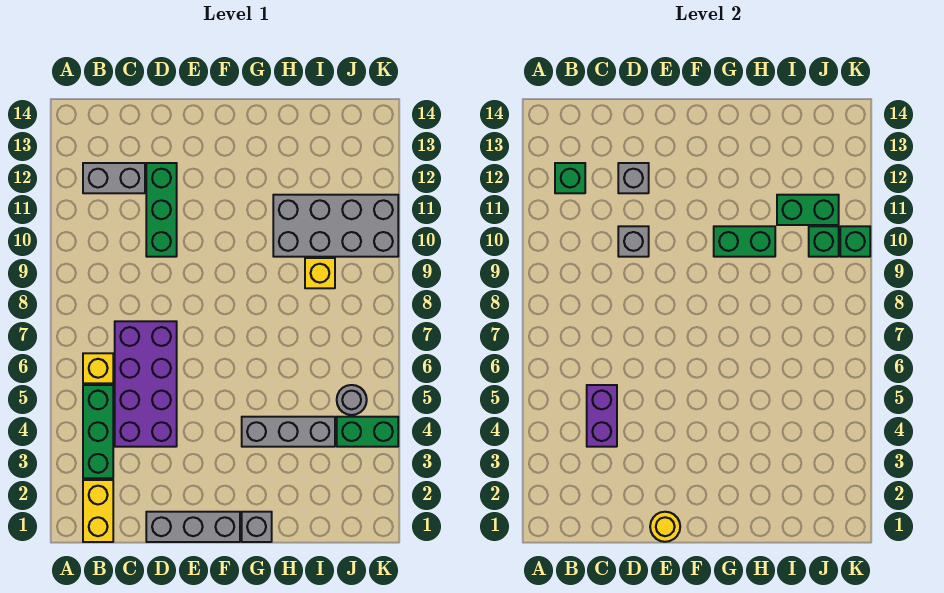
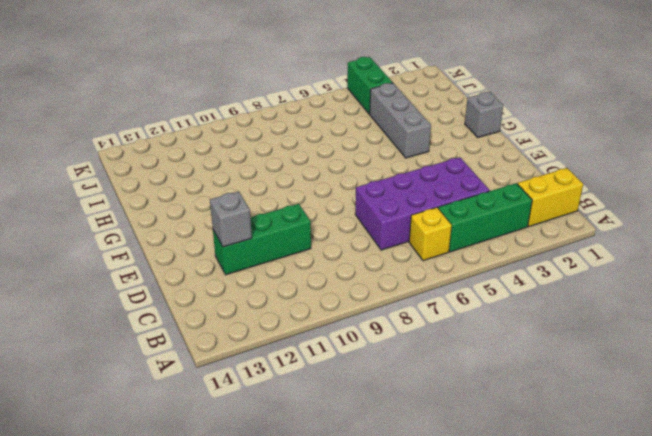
none -> grey brick B12:C12 level 1
none -> grey brick D1:F1 level 1
none -> grey brick H10:K11 level 1

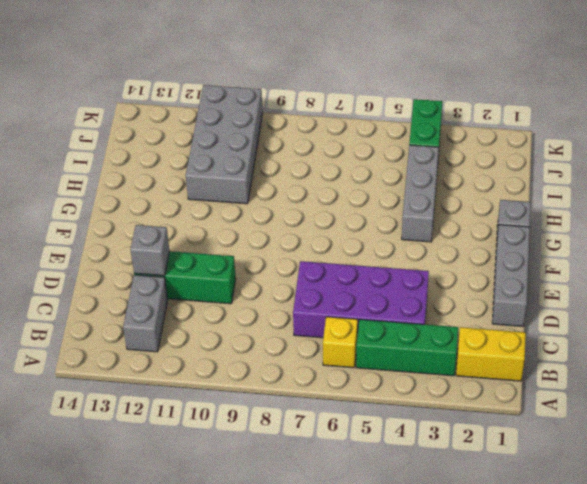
none -> yellow brick I9 level 1
none -> grey round brick J5 level 1
none -> green brick B12 level 2

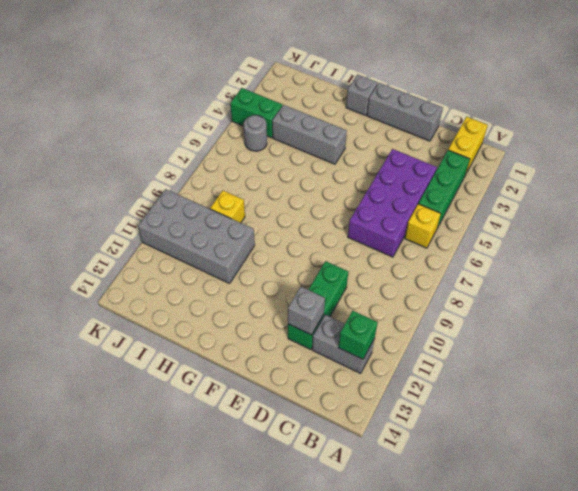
none -> purple brick C4:C5 level 2
none -> grey brick D10 level 2
none -> yellow round brick E1 level 2

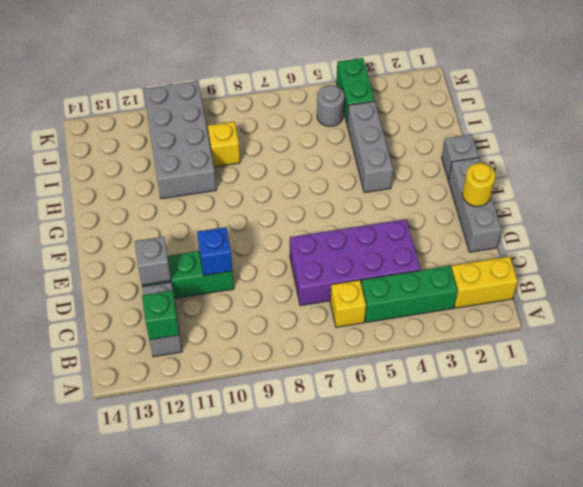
blue brick D10 level 2 -> grey brick D10 level 2
none -> purple brick C4:C5 level 2
none -> green brick G10:H10 level 2
none -> green brick I11:J11 level 2

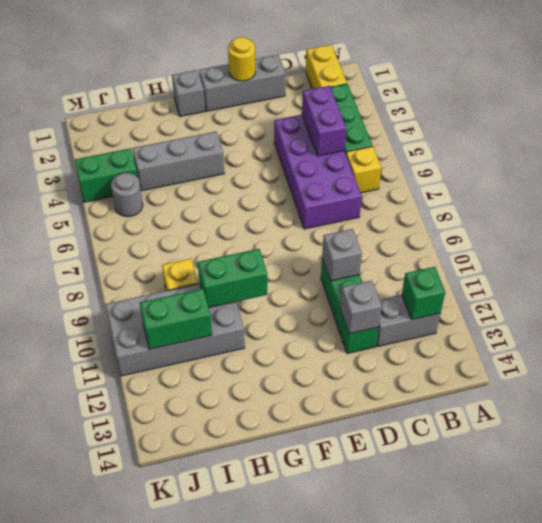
none -> green brick J10 level 2
none -> green brick K10 level 2

